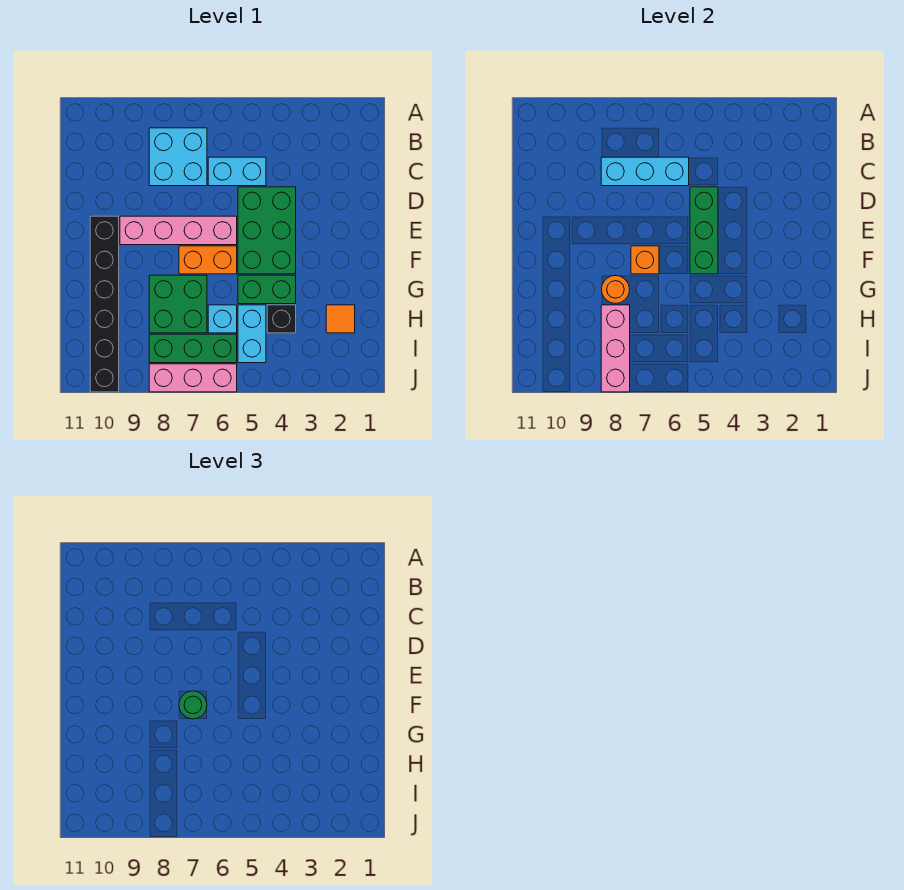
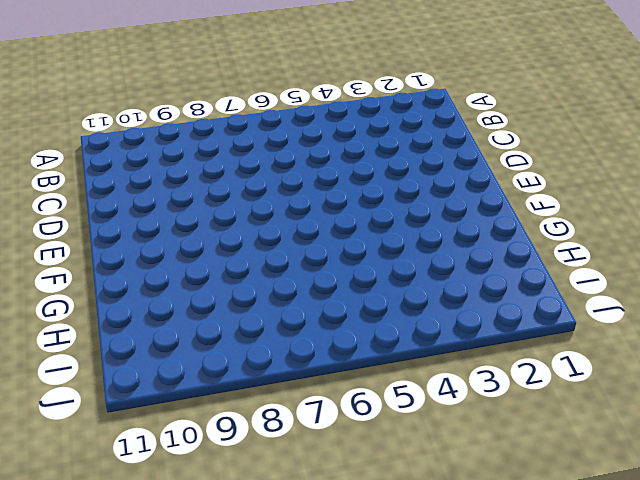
none -> cyan brick B7:C8 level 1
none -> cyan brick C5:C6 level 1
none -> green brick D4:F5 level 1

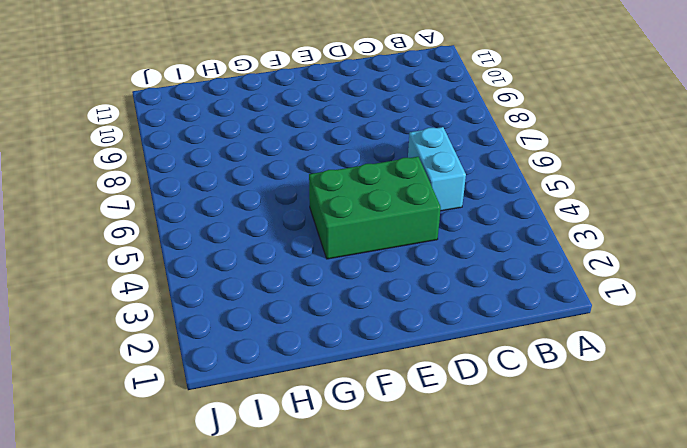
none -> cyan brick B7:C8 level 1
none -> pink brick E6:E9 level 1
none -> black brick E10:J10 level 1

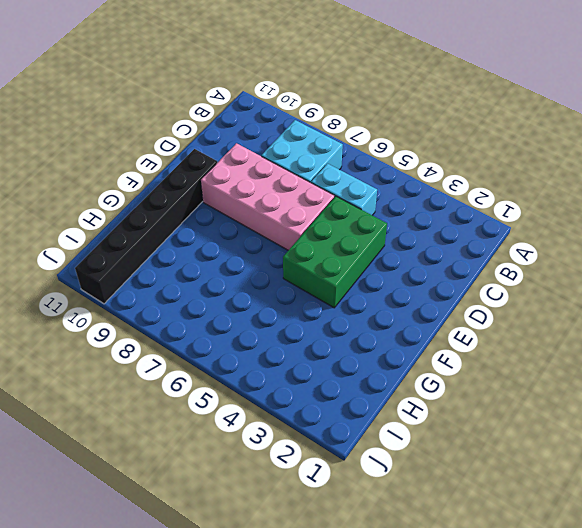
pink brick D6:E9 level 1 -> pink brick E6:E9 level 1
none -> orange brick F6:F7 level 1
none -> green brick G4:G5 level 1
none -> green brick G7:H8 level 1

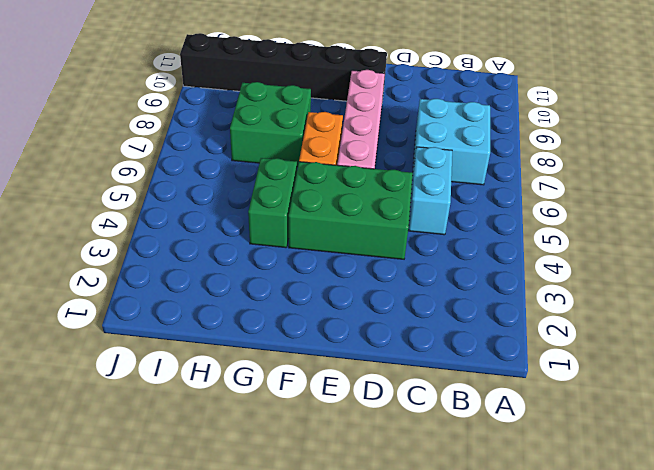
none -> orange tile H2 level 1
none -> black brick H4 level 1
none -> cyan brick H5:I5 level 1

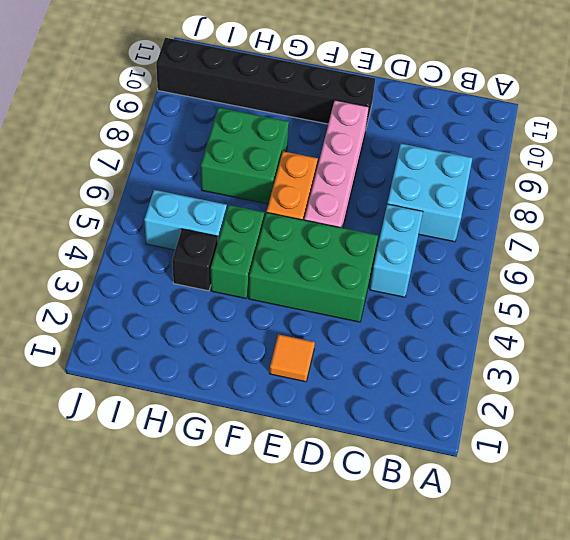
orange tile E2 level 1 -> orange tile H2 level 1
none -> cyan brick H6 level 1
none -> green brick I6:I8 level 1
none -> pink brick J6:J8 level 1

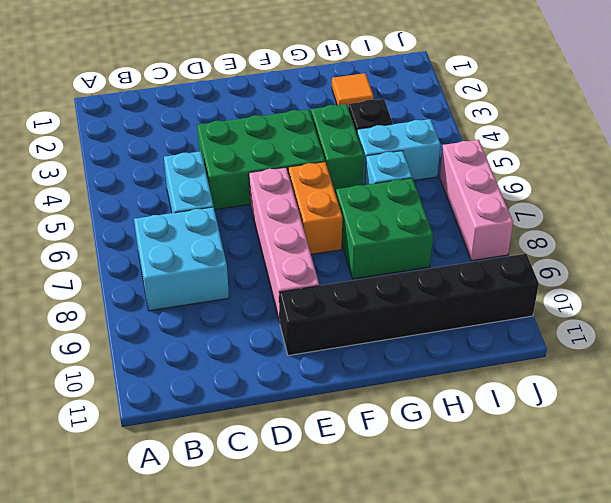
none -> green brick I6:I8 level 1
none -> cyan brick C6:C8 level 2
none -> green brick D5:F5 level 2

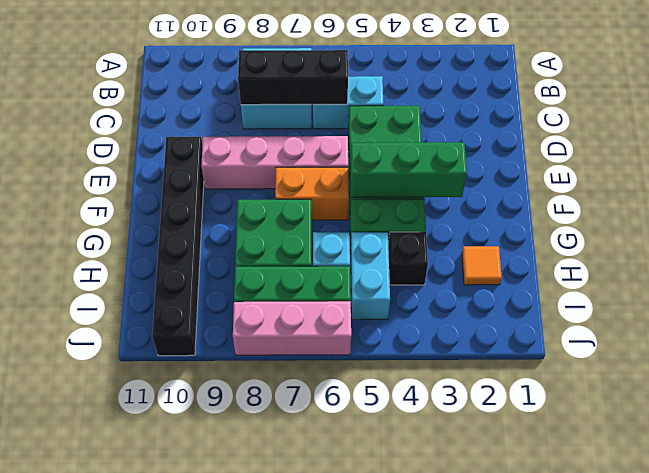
black brick C6:C8 level 2 -> cyan brick C6:C8 level 2
green brick F3:F5 level 2 -> green brick D5:F5 level 2
none -> orange brick F7 level 2
none -> orange round brick G8 level 2
none -> pink brick H8:J8 level 2

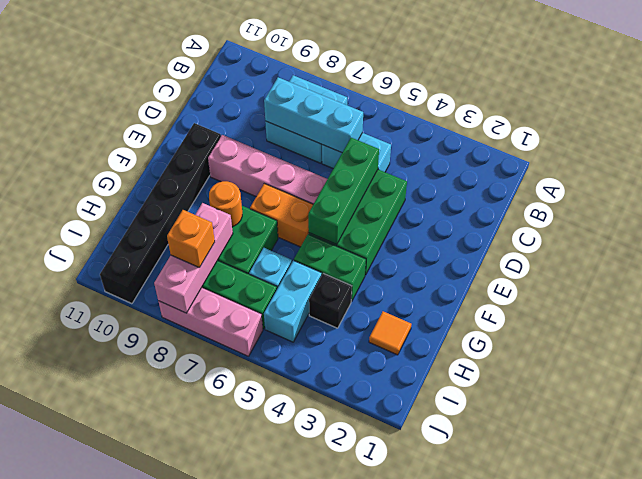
orange brick I8 level 3 -> orange brick F7 level 2
none -> green round brick F7 level 3

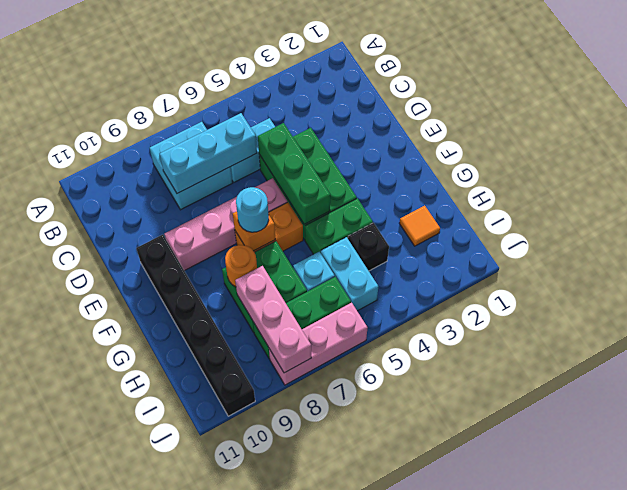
cyan round brick F7 level 3 -> green round brick F7 level 3

